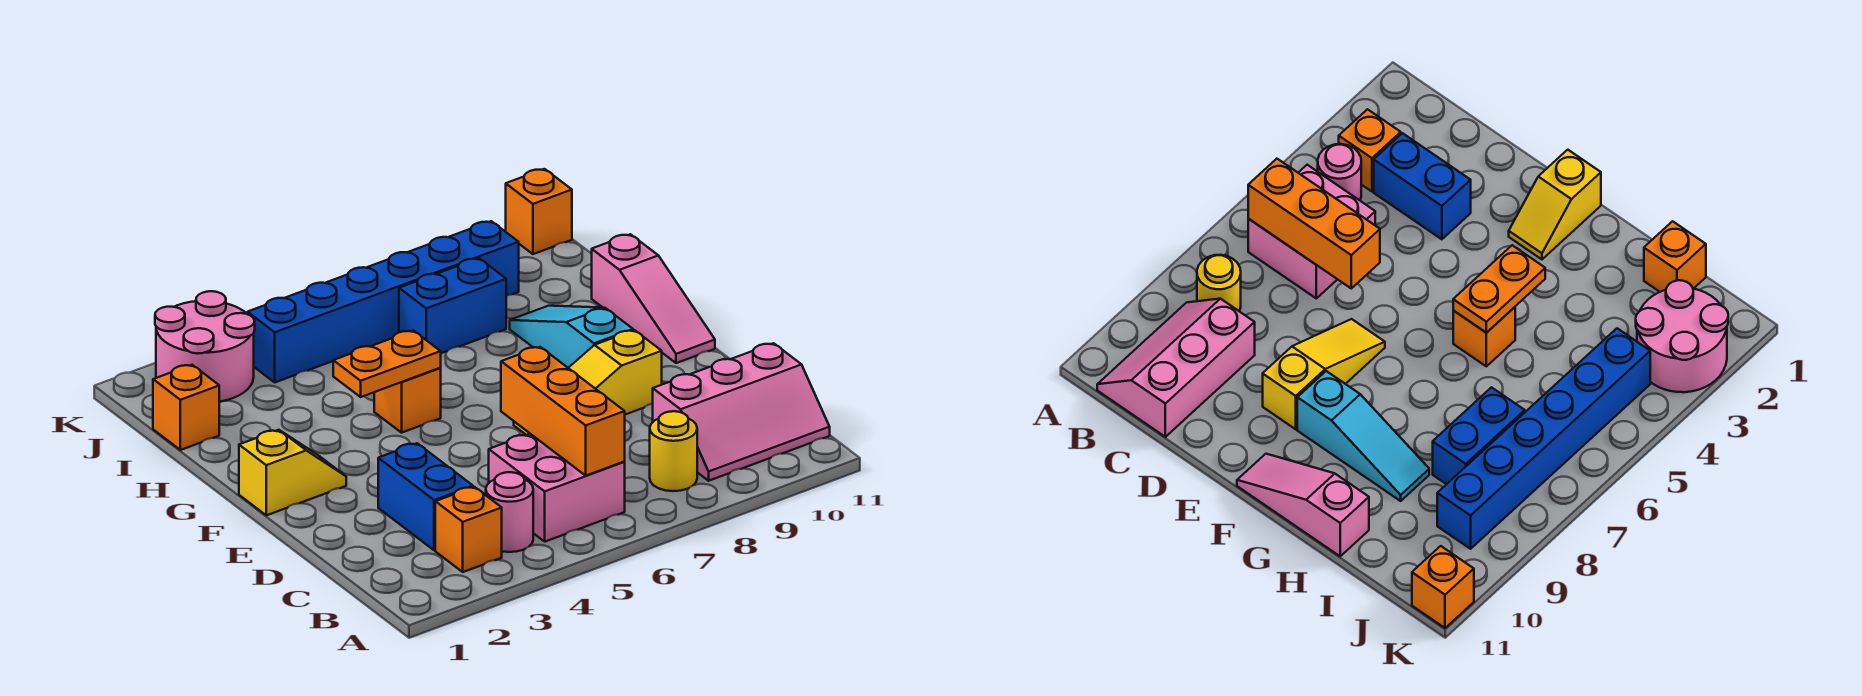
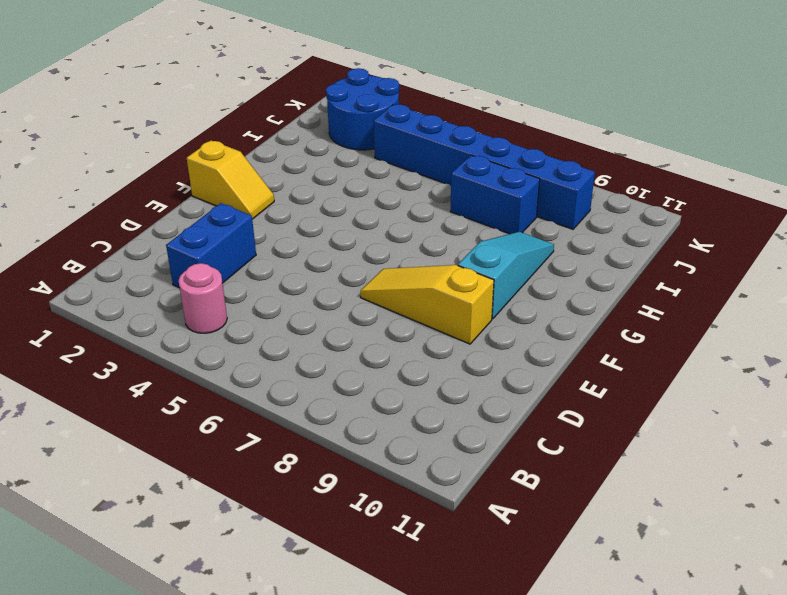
blue round brick J2:K3 level 1 -> pink round brick J2:K3 level 1
none -> orange brick B3 level 1
none -> pink brick B5:C6 level 1
none -> yellow round brick B8 level 1

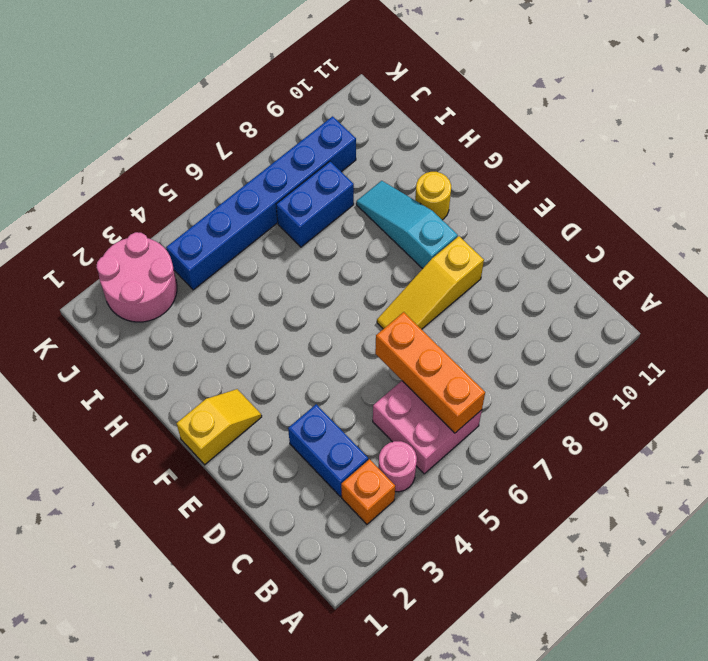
yellow round brick G10 level 1 -> yellow round brick B8 level 1
none -> pink slope B9:C11 level 1 top C
none -> pink slope F11:H11 level 1 top H
none -> orange brick G5 level 1

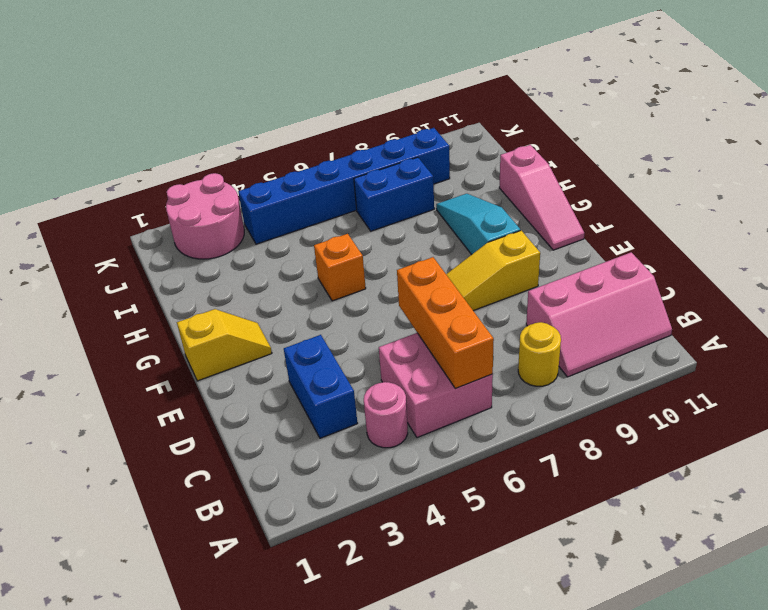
none -> orange brick B3 level 1
none -> orange brick I1 level 1
none -> orange brick K11 level 1

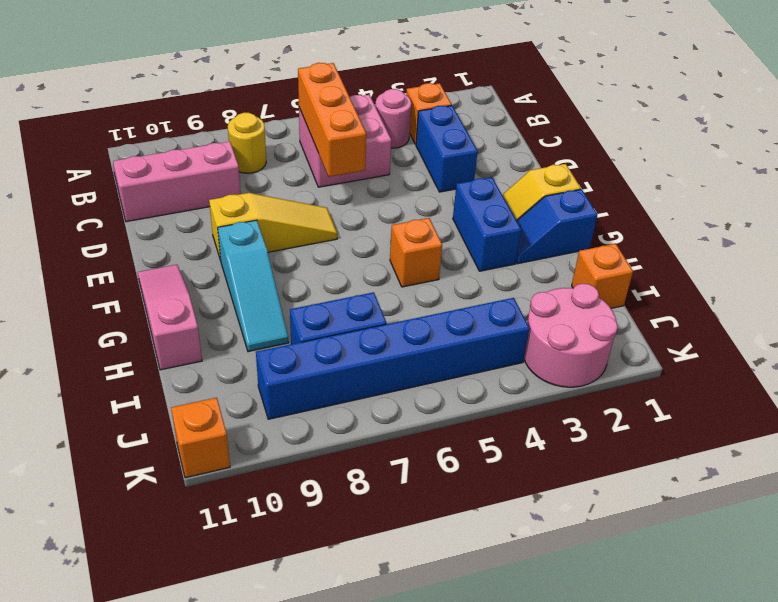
blue brick F3:G3 level 1 -> none
blue slope G1:G2 level 1 top 1 -> none
none -> orange plate G4:G5 level 2

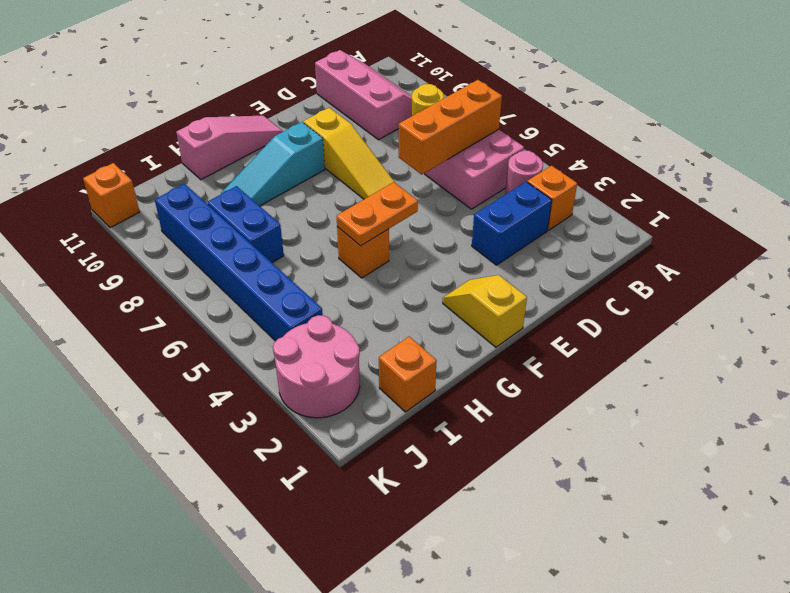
orange plate F5:G5 level 2 -> orange plate G4:G5 level 2

